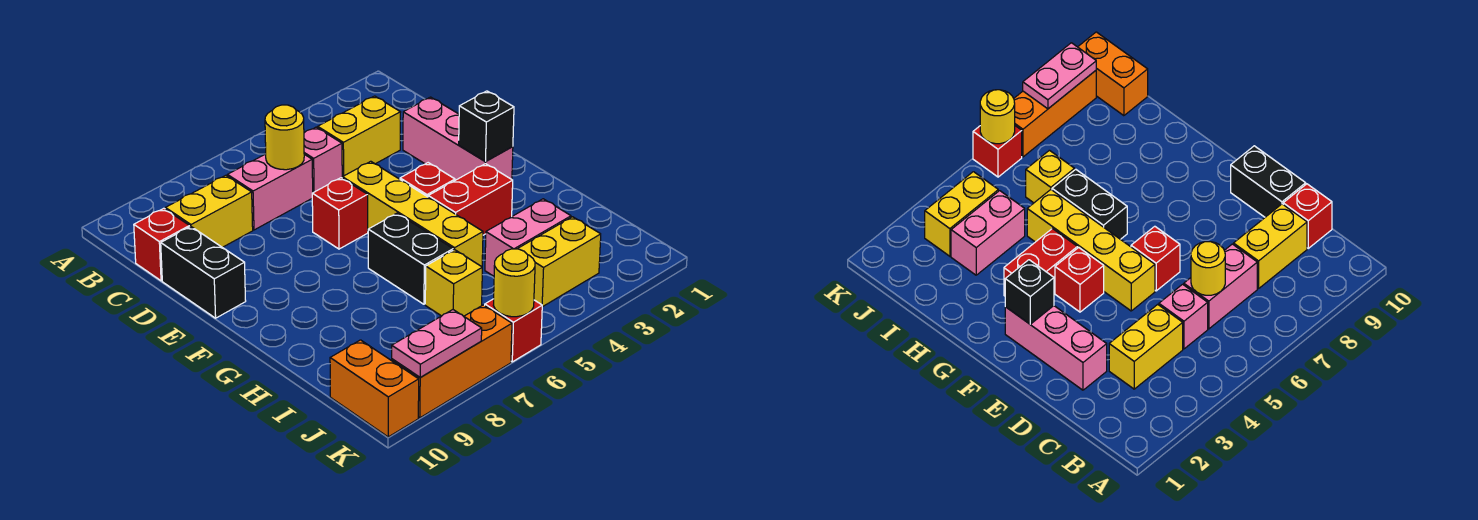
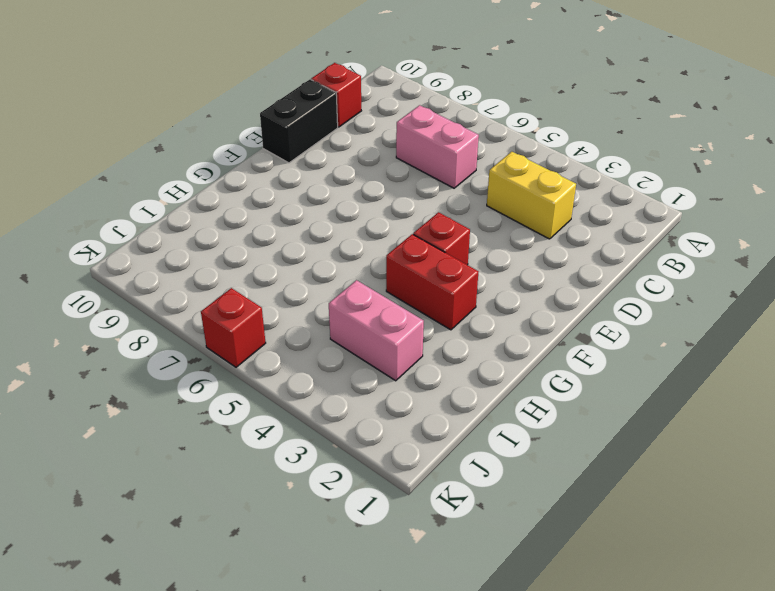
none -> pink brick C5 level 1
none -> yellow brick C8:C9 level 1
none -> pink brick D2:F2 level 1

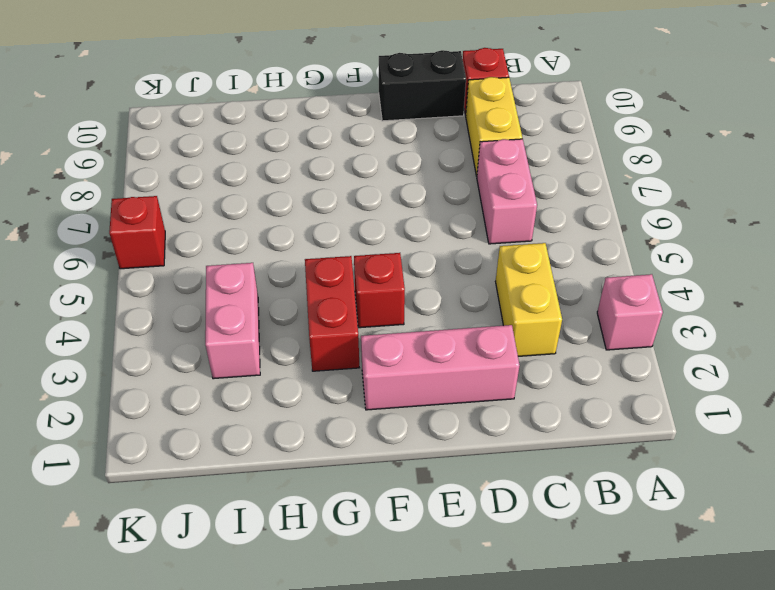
pink brick A3 level 1 -> pink brick C5 level 1
none -> yellow brick E5:H5 level 1
none -> red brick E6 level 1
none -> black brick G6:H6 level 1

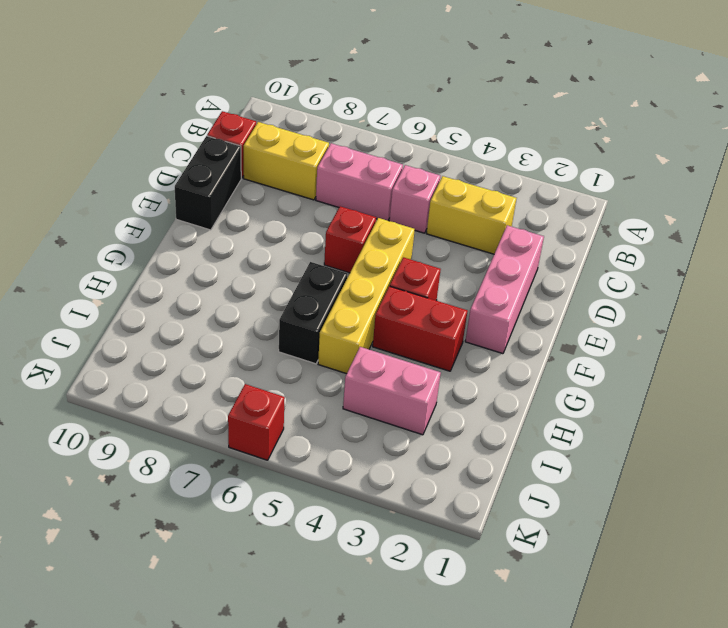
none -> yellow brick I6 level 1
none -> yellow brick J3:J4 level 1
none -> orange brick J10:K10 level 1

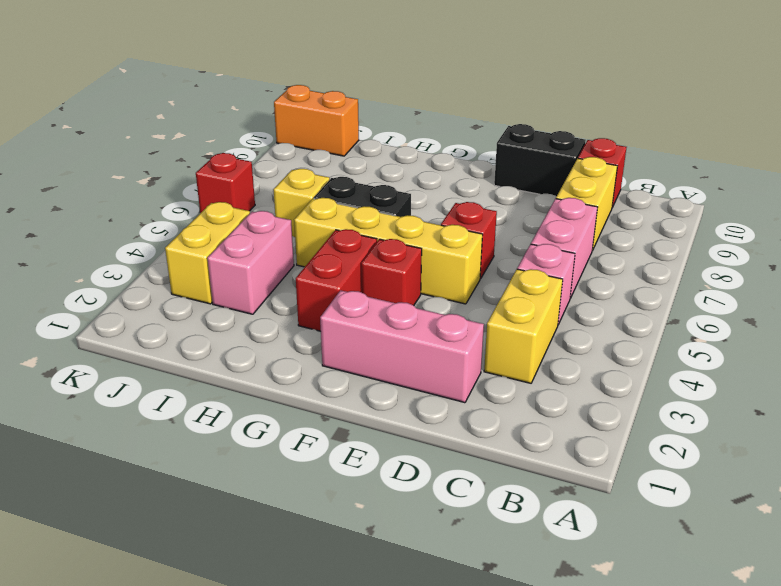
none -> orange brick K7:K9 level 1
none -> yellow round brick C6 level 2
none -> black brick F2 level 2

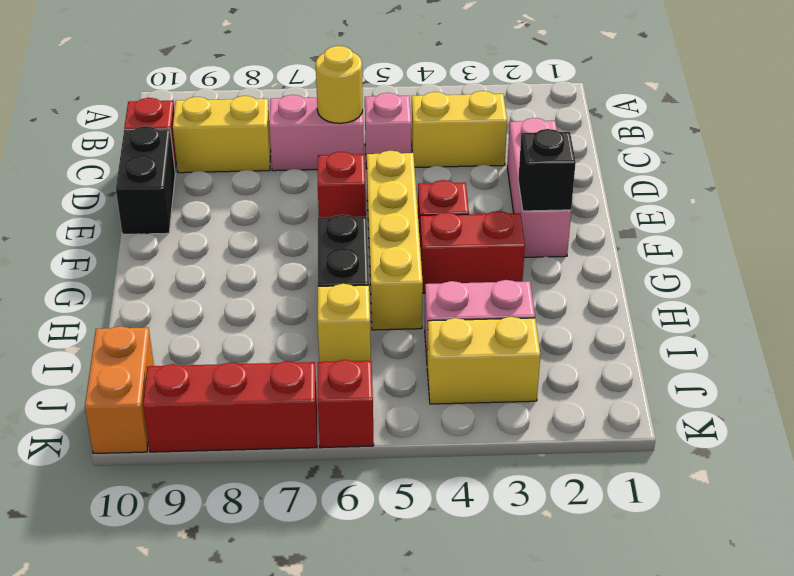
red brick K7:K9 level 1 -> orange brick K7:K9 level 1
none -> yellow round brick K6 level 2
none -> pink plate K8:K9 level 2

